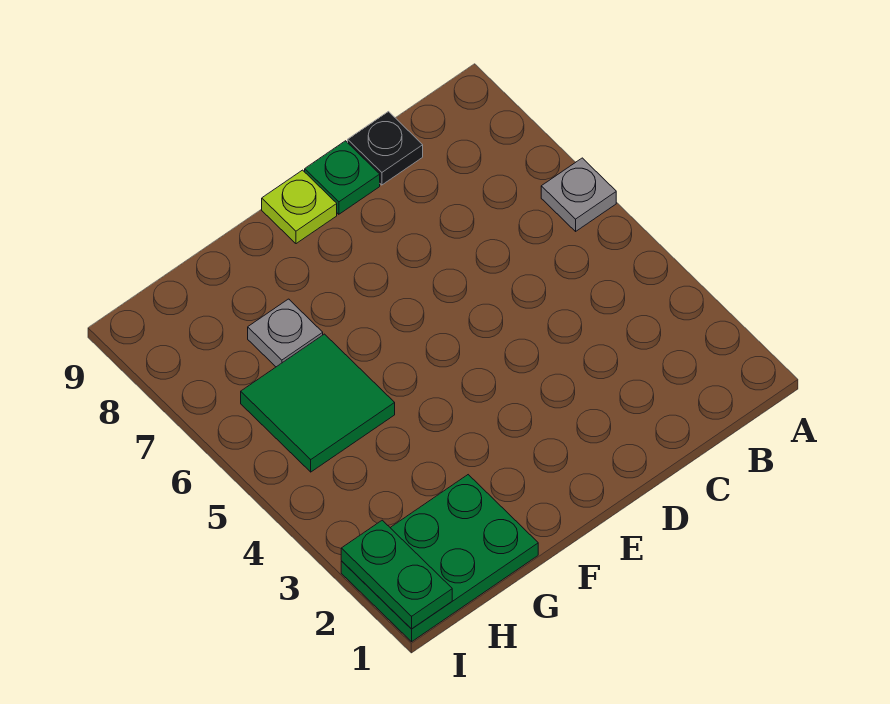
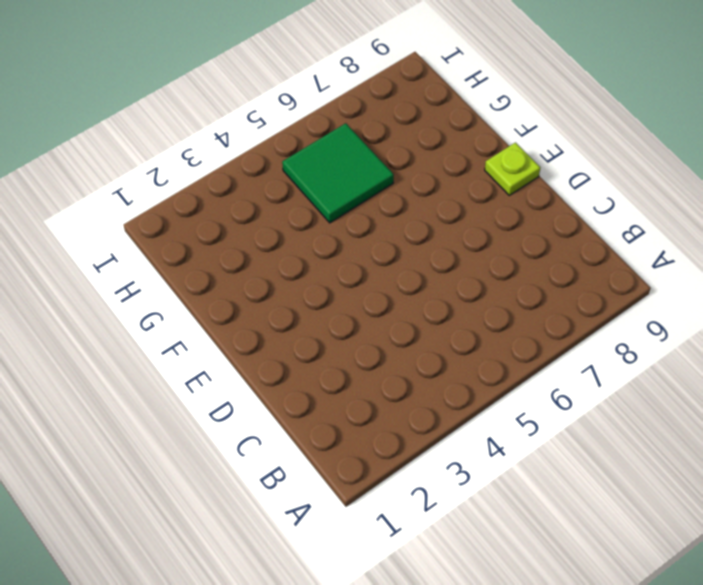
none -> grey plate A6 level 1
none -> black plate C9 level 1

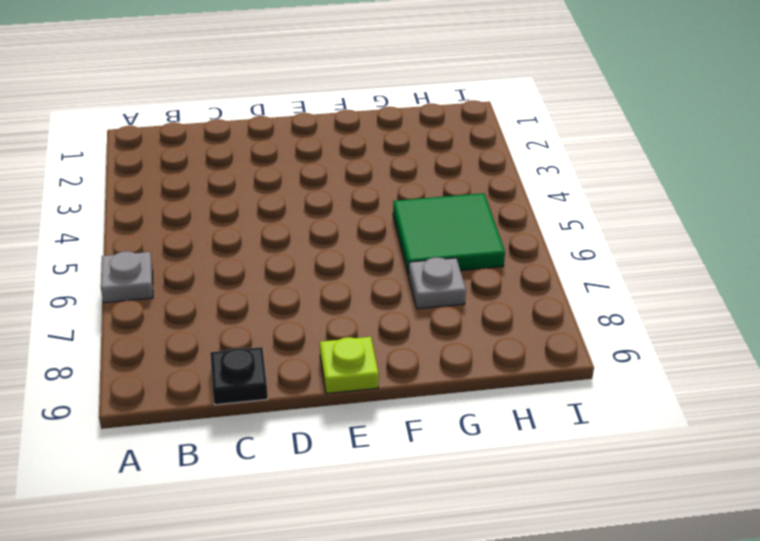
none -> green plate D9 level 1
none -> green plate G1:I2 level 1

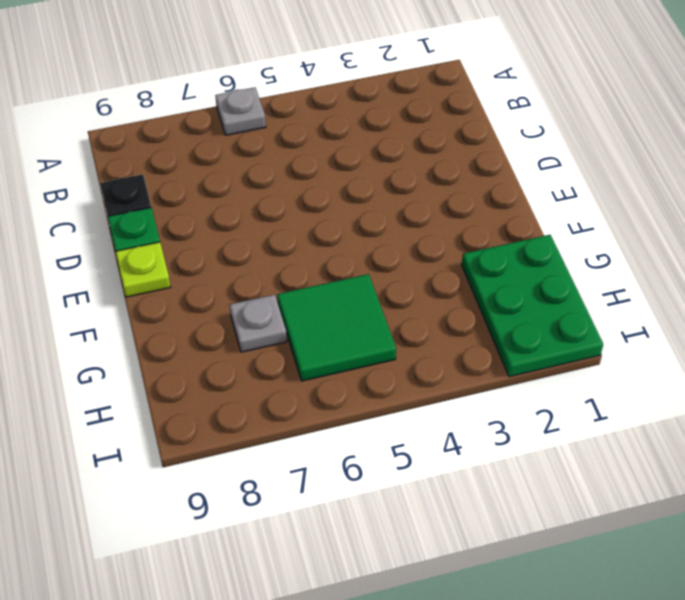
none -> green plate I1:I2 level 2

